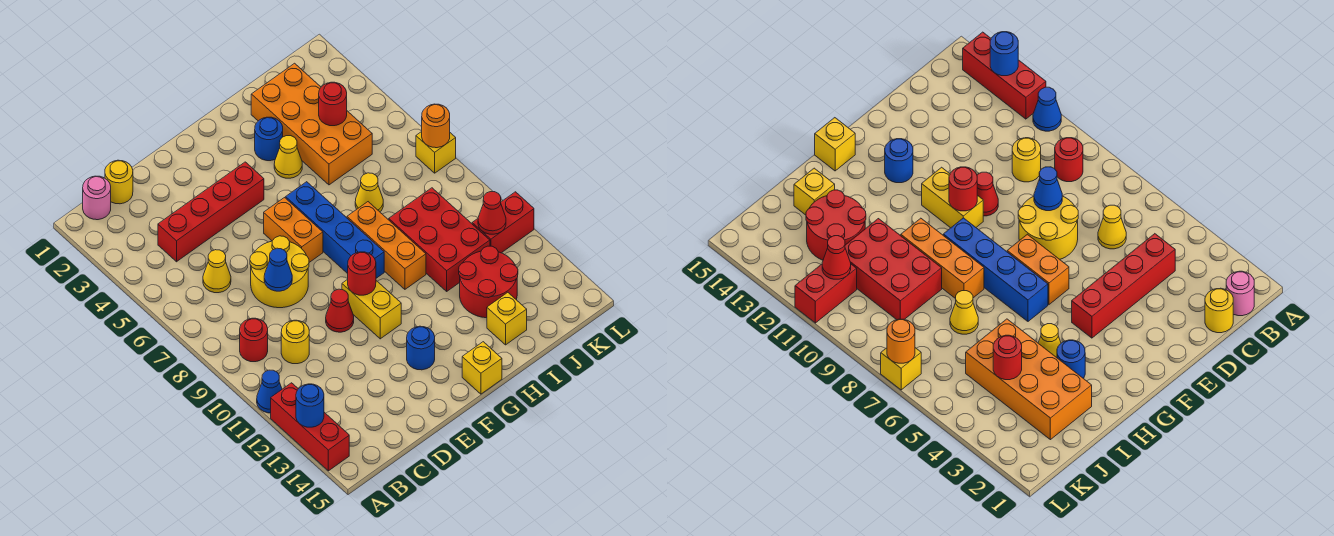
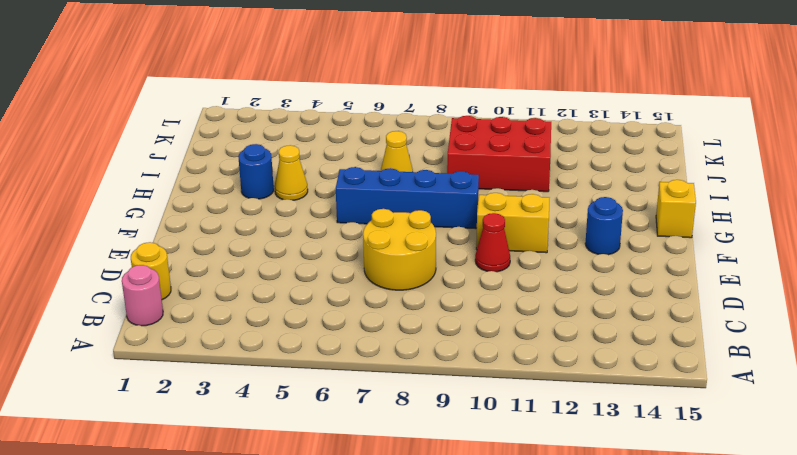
none -> blue cone A11 level 1
none -> red brick A12:A14 level 1
none -> red round brick B9 level 1
none -> red brick C4:F4 level 1

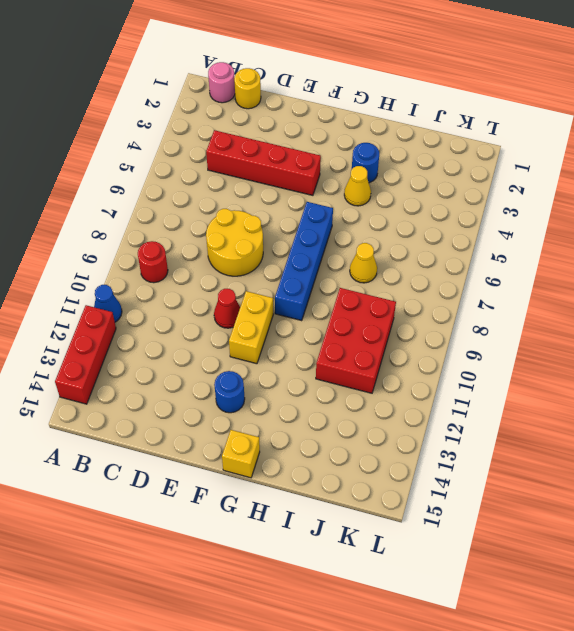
none -> yellow cone C6 level 1
none -> yellow round brick C10 level 1
none -> orange brick F6:F7 level 1
none -> orange brick H8:H10 level 1

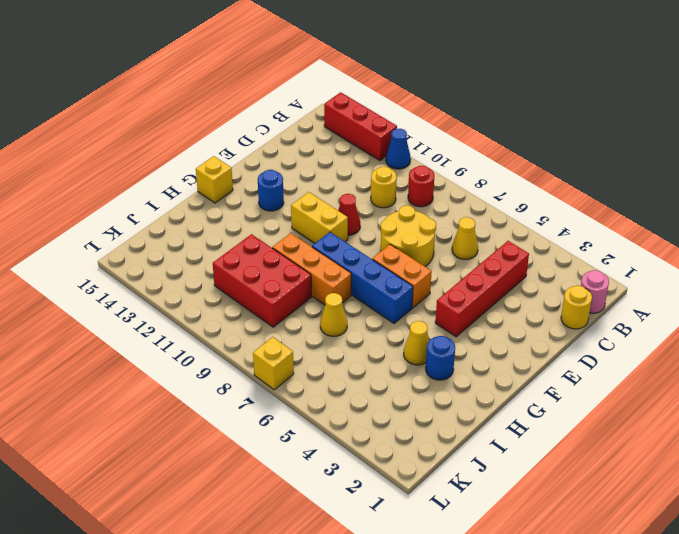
none -> orange brick I2:J5 level 1
none -> red round brick I12:J13 level 1
none -> yellow brick I14 level 1
none -> red brick K11:L11 level 1

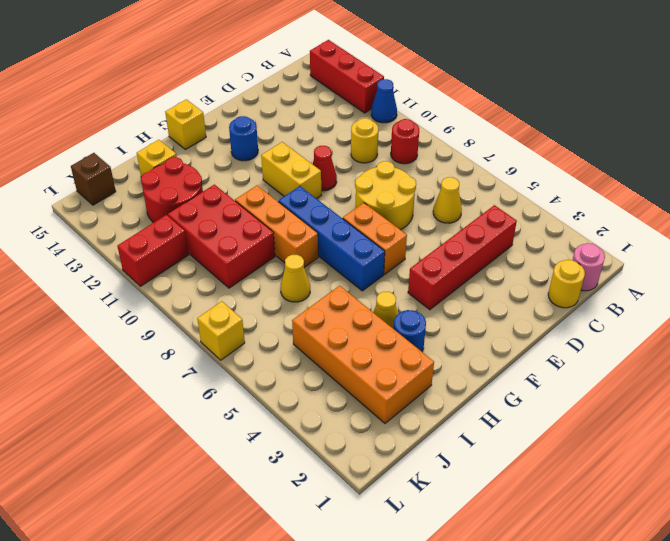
brown brick K15 level 1 -> none
none -> blue round brick A13 level 2
none -> blue cone D8 level 2
none -> red round brick F10 level 2
none -> red round brick J4 level 2

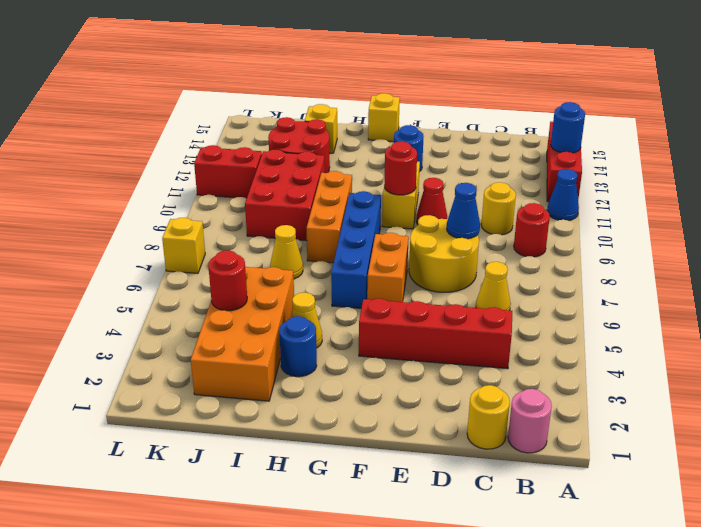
none -> red cone K11 level 2
none -> orange round brick L7 level 2

